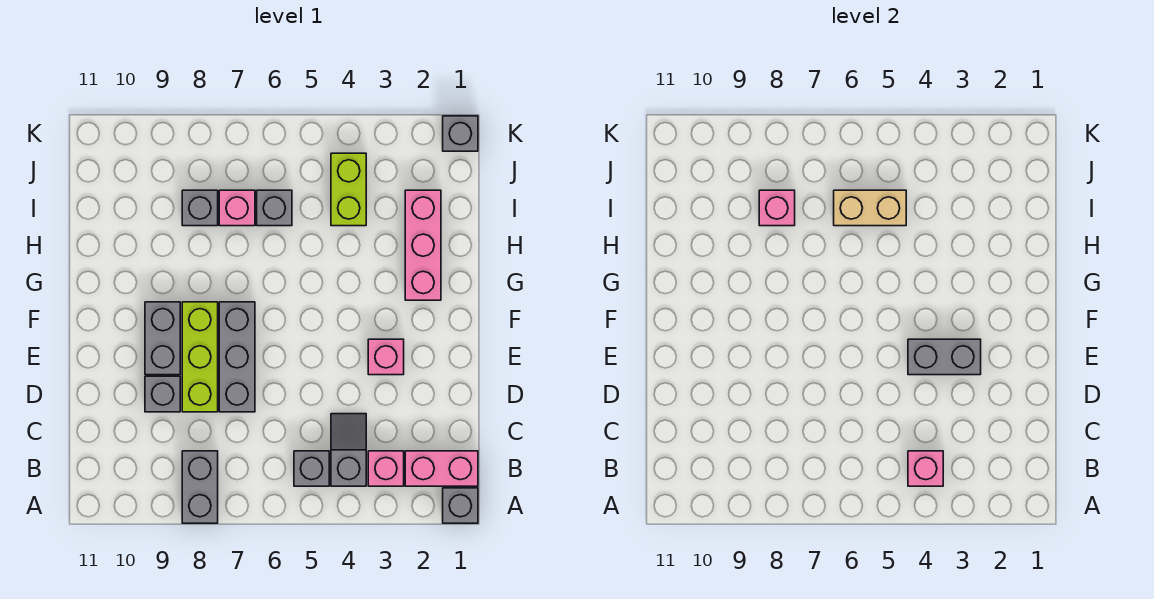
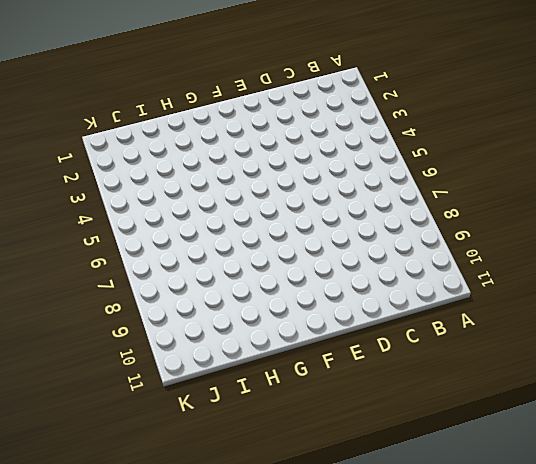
none -> grey brick A1 level 1
none -> grey brick A8:B8 level 1
none -> pink brick B1:B2 level 1

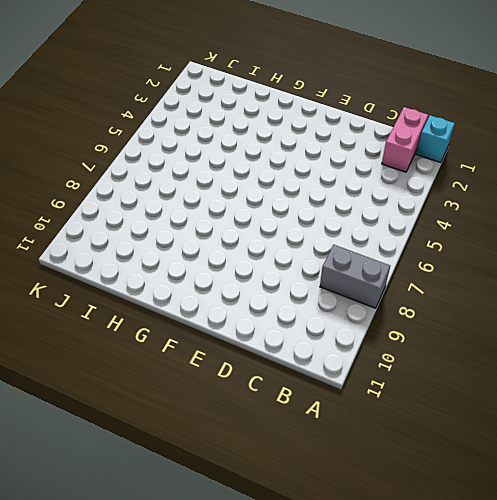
cyan brick A1 level 1 -> grey brick A1 level 1
none -> pink brick B3 level 1
none -> grey slope B4:C4 level 1 top B
none -> grey brick B5 level 1

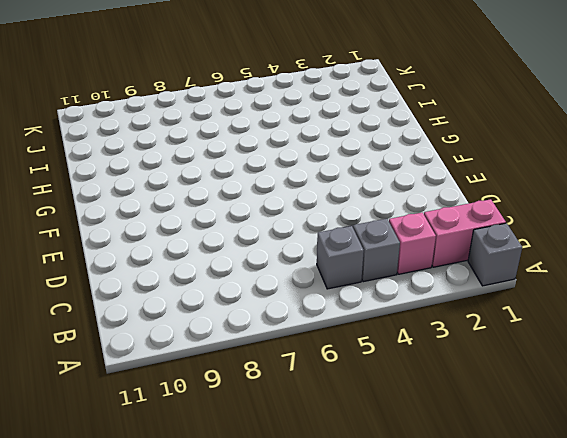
none -> grey brick A8:B8 level 1
none -> grey brick D7:F7 level 1
none -> lime brick D8:F8 level 1

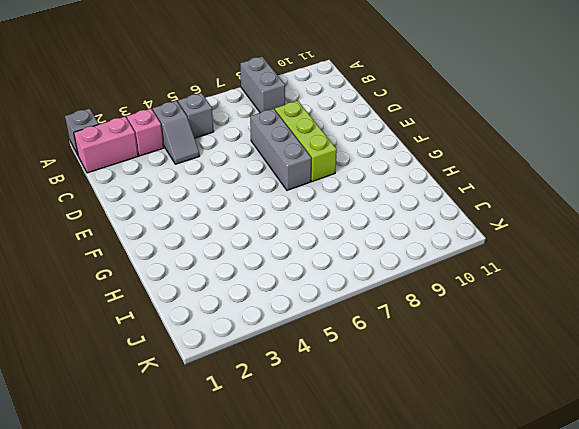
none -> grey brick D9 level 1
none -> pink brick E3 level 1
none -> grey brick E9:F9 level 1

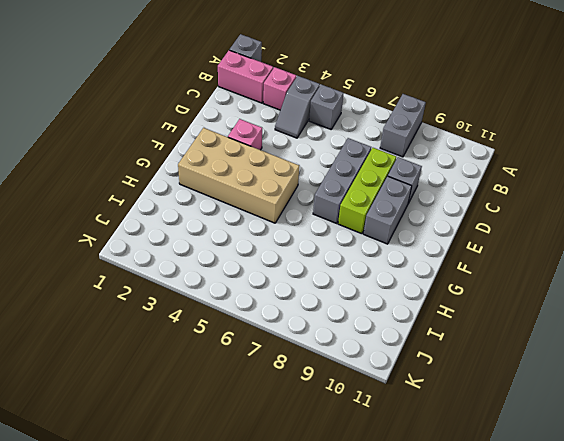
tan brick F2:G5 level 1 -> pink brick G2:I2 level 1
none -> lime brick I4:J4 level 1
none -> grey brick I6 level 1
none -> pink brick I7 level 1

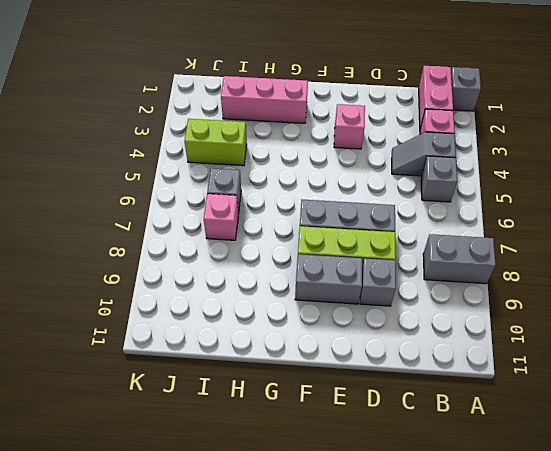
none -> grey brick I8 level 1
none -> grey brick K1 level 1
none -> pink brick B4 level 2

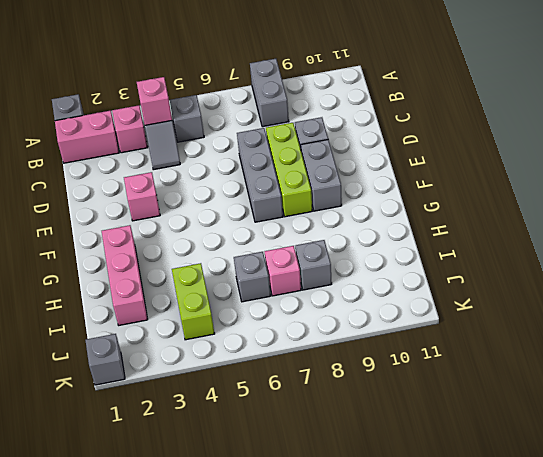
none -> grey brick E3:E4 level 2
none -> tan brick I5:I6 level 2
none -> pink brick I8 level 2

